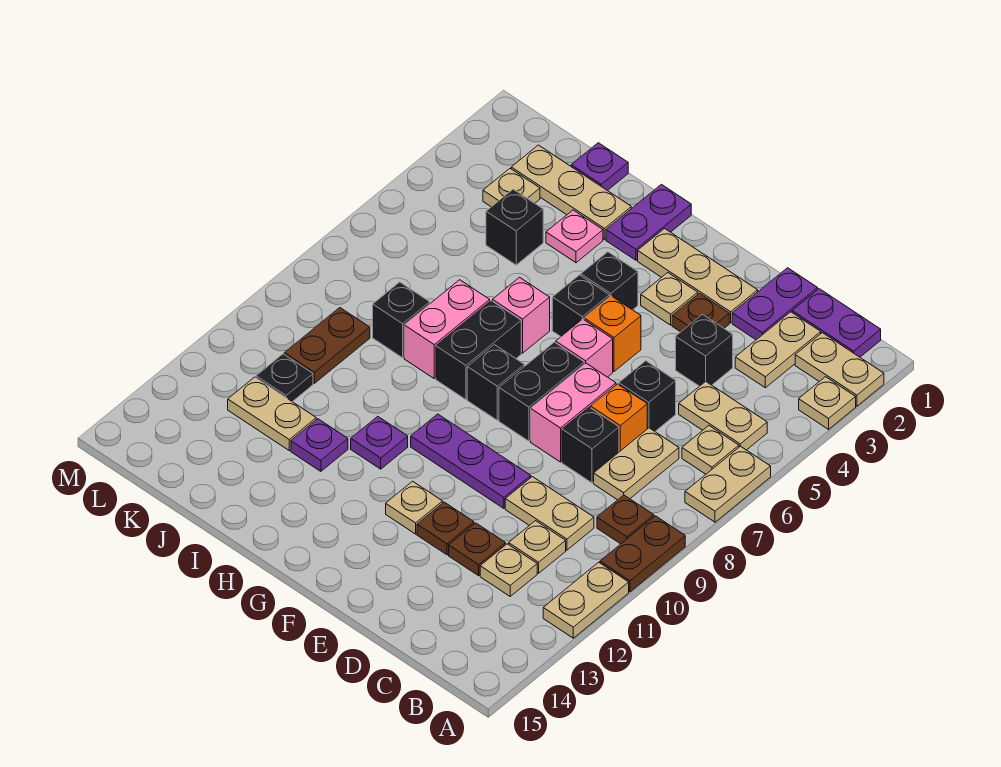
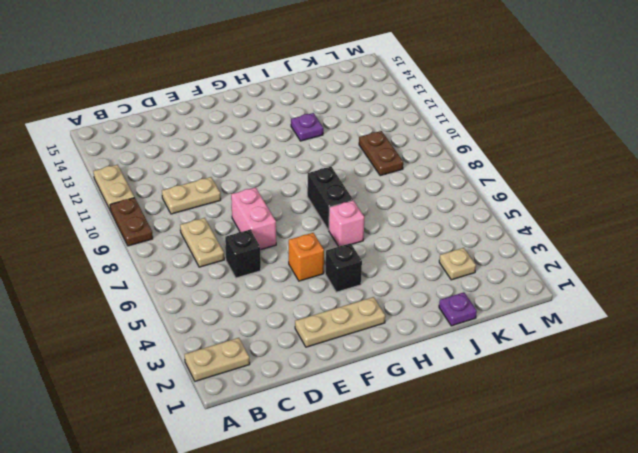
none -> tan plate A3 level 1
none -> tan plate A6:A7 level 1
none -> purple plate B1:C1 level 1
none -> tan plate B5:C5 level 1

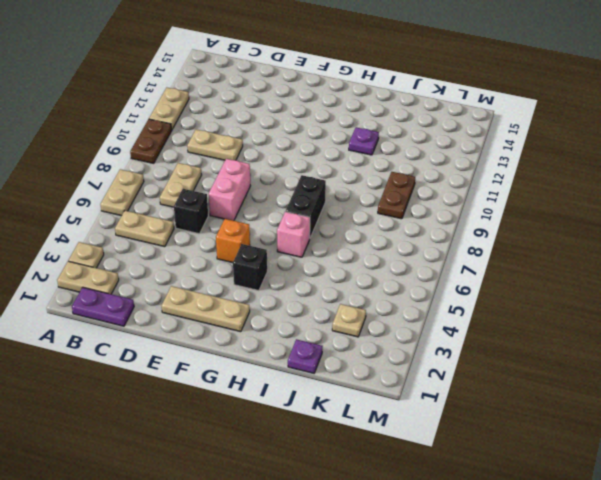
none -> tan plate B6 level 1
none -> brown plate B9 level 1
none -> tan plate C2:C3 level 1
none -> tan plate C11 level 1

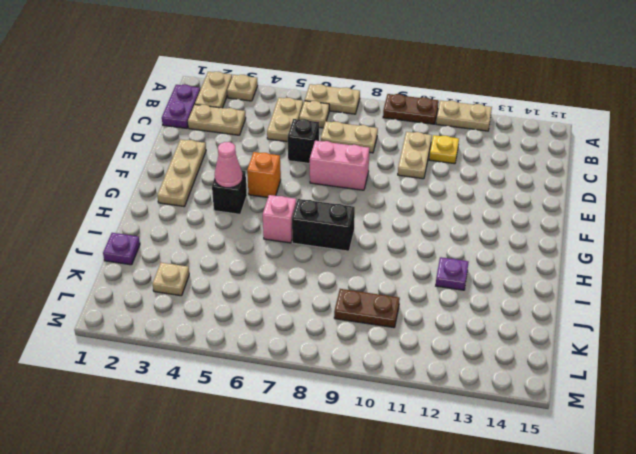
yellow plate C11 level 1 -> tan plate C11 level 1
pink cone G4 level 2 -> none
none -> brown plate B9 level 1
none -> tan plate C12 level 1
none -> purple plate D1:D2 level 1
none -> black brick D4 level 1

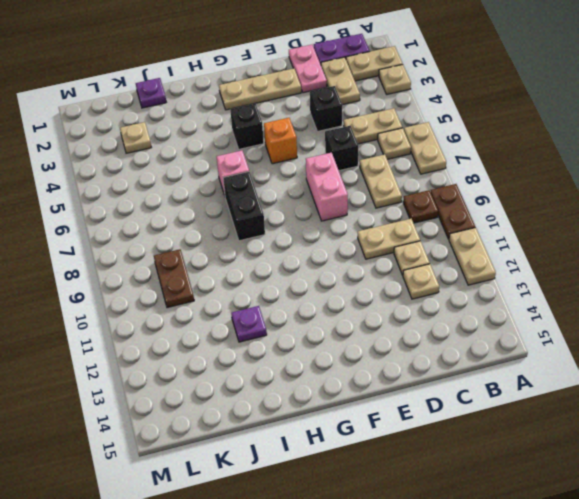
pink plate D1:D2 level 1 -> purple plate D1:D2 level 1
none -> orange brick D7 level 1
none -> black brick D8 level 1
none -> brown plate D12 level 1
none -> brown plate E3 level 1

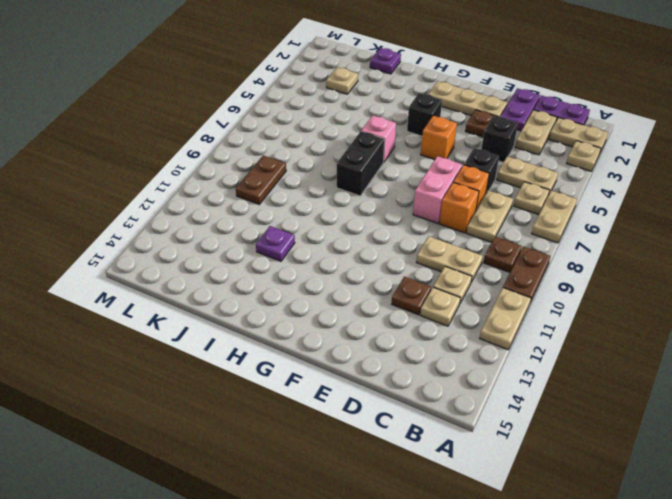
orange brick D8 level 1 -> black brick D8 level 1
none -> purple plate E10:G10 level 1
none -> brown plate E12 level 1
none -> tan plate F3 level 1
none -> pink brick F6 level 1

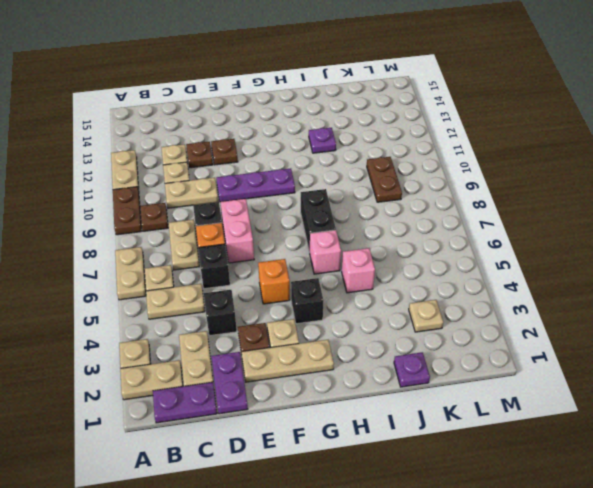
pink brick I5 level 1 -> pink brick F6 level 1
none -> black brick F7:F8 level 1
none -> tan plate F12 level 1
none -> black brick G5 level 1
none -> black brick G8 level 1

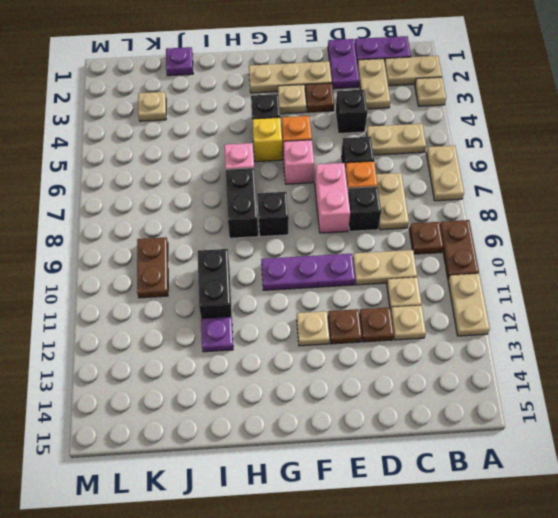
yellow brick G5 level 1 -> black brick G5 level 1
black brick I10:I11 level 1 -> black brick F7:F8 level 1
none -> tan plate B6 level 1
none -> purple plate H1:H2 level 1
none -> purple plate H11 level 1
none -> tan plate I2:K2 level 1

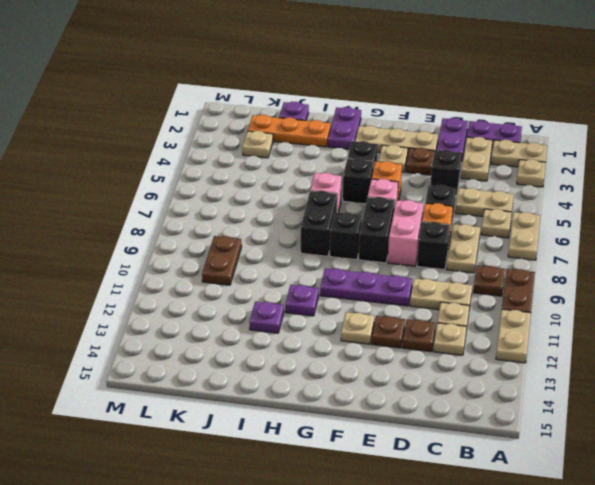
orange plate I2:K2 level 1 -> tan plate I2:K2 level 1
none -> pink plate I3 level 1
none -> pink brick I7:I8 level 1
none -> black brick J4 level 1
none -> black brick J8 level 1

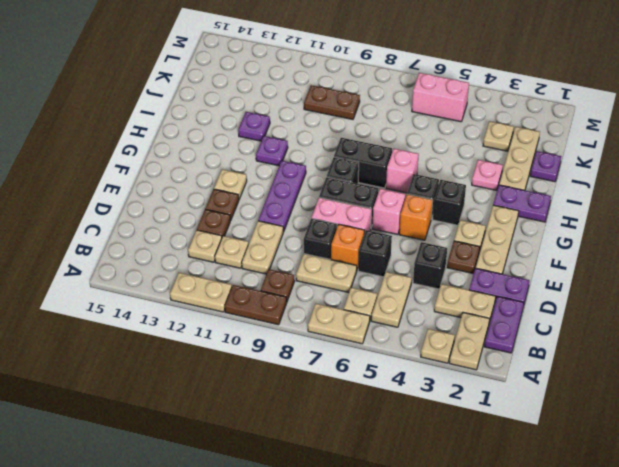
pink brick L5:L6 level 1 -> pink brick I7:I8 level 1
none -> black brick J4 level 1
none -> black brick J8 level 1
none -> tan plate J12:K12 level 1
none -> black plate K11 level 1

